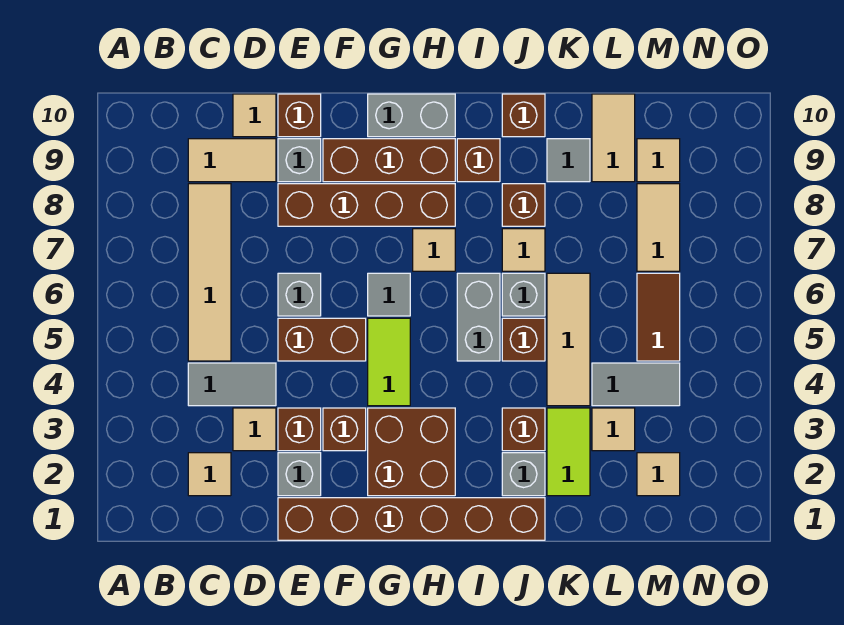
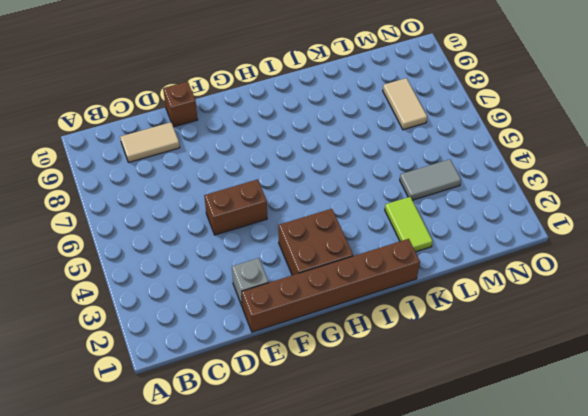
none -> tan tile C2 level 1
none -> grey tile C4:D4 level 1
none -> tan tile C5:C8 level 1
none -> tan tile D3 level 1

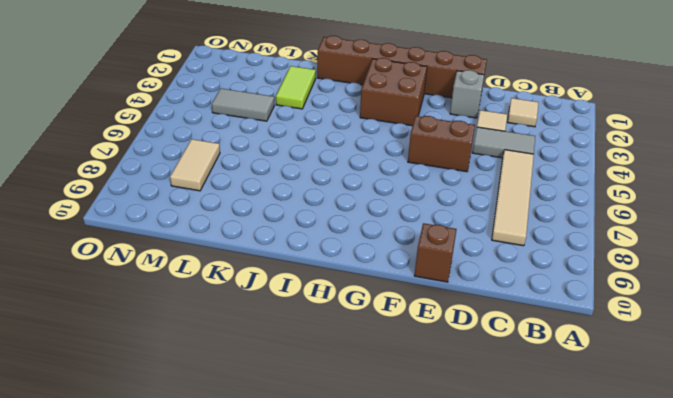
none -> tan tile C9:D9 level 1
none -> tan tile D10 level 1
none -> brown brick E3 level 1
none -> grey brick E6 level 1

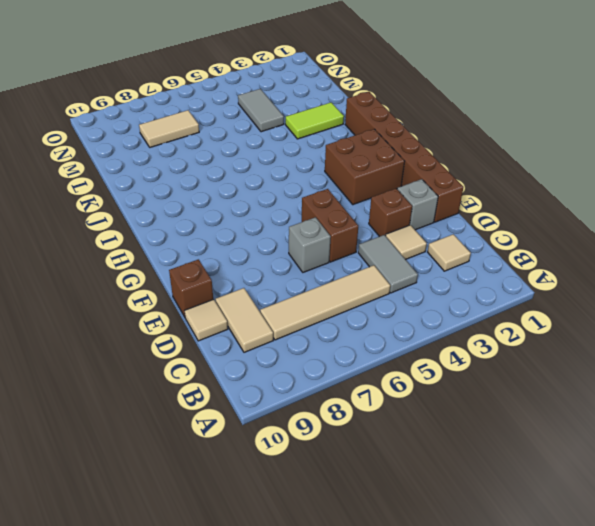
none -> brown brick E8:H8 level 1
none -> grey brick E9 level 1
none -> brown brick F3 level 1
none -> brown brick F9:H9 level 1

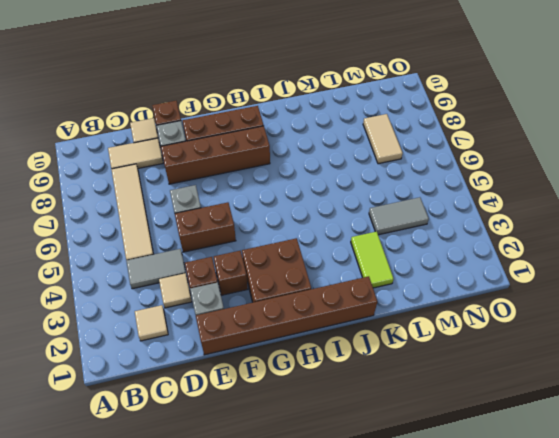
none -> lime tile G4:G5 level 1
none -> grey tile G6 level 1
none -> grey brick G10:H10 level 1
none -> tan tile H7 level 1

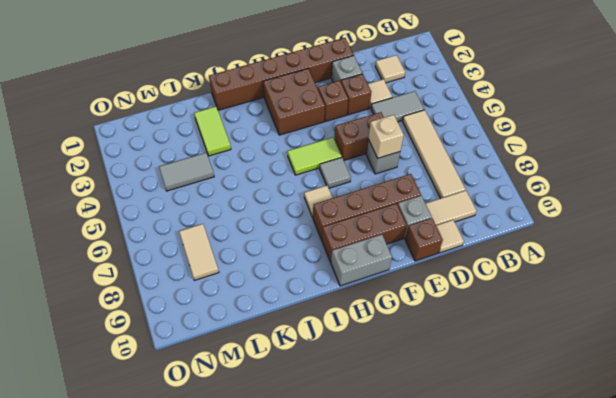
tan brick E6 level 2 -> none
lime tile G5:H5 level 1 -> lime tile G4:G5 level 1
none -> grey brick I5:I6 level 1
none -> brown brick I9 level 1
none -> grey brick J2 level 1
none -> brown brick J3 level 1

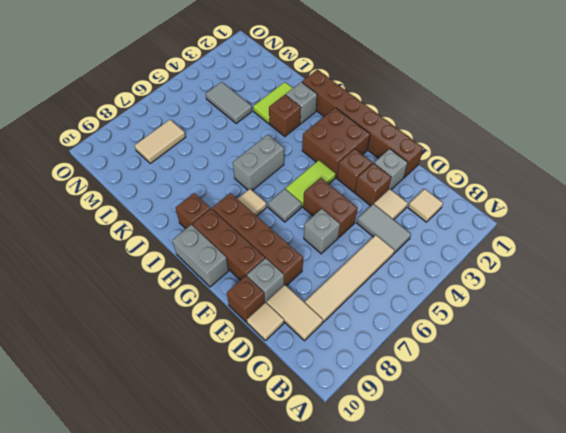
none -> brown brick J5 level 1
none -> grey brick J6 level 1
none -> tan tile J7 level 1
none -> brown brick J8 level 1

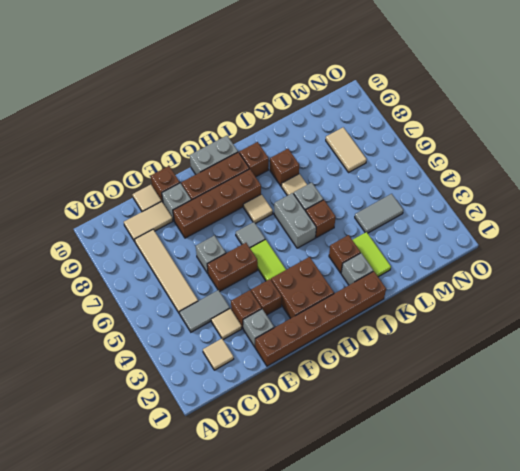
none -> brown brick J10 level 1
none -> tan tile K4:K6 level 1
none -> grey tile K9 level 1
none -> tan tile L3 level 1

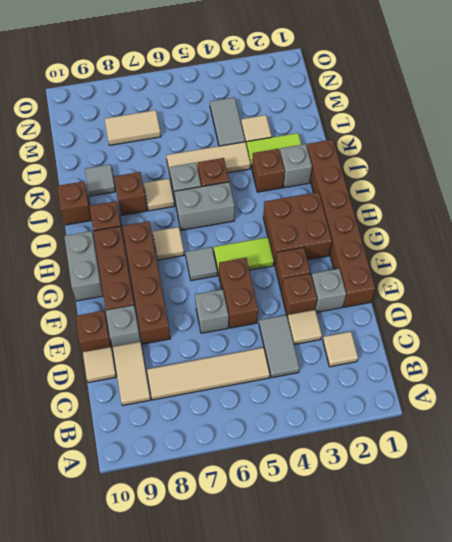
none -> tan tile L9:L10 level 1
none -> tan tile M2 level 1
none -> brown tile M5:M6 level 1
none -> tan tile M9 level 1

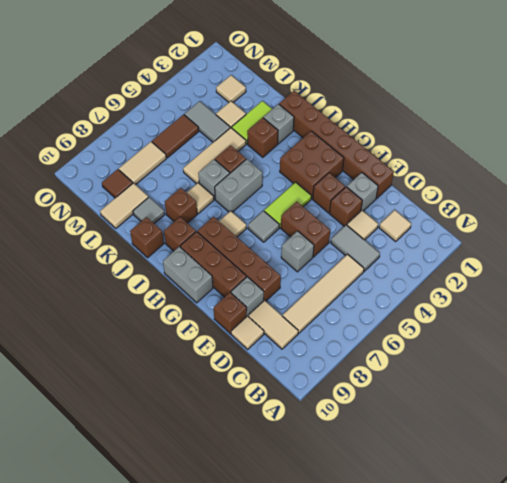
brown tile M9 level 1 -> tan tile M9 level 1

